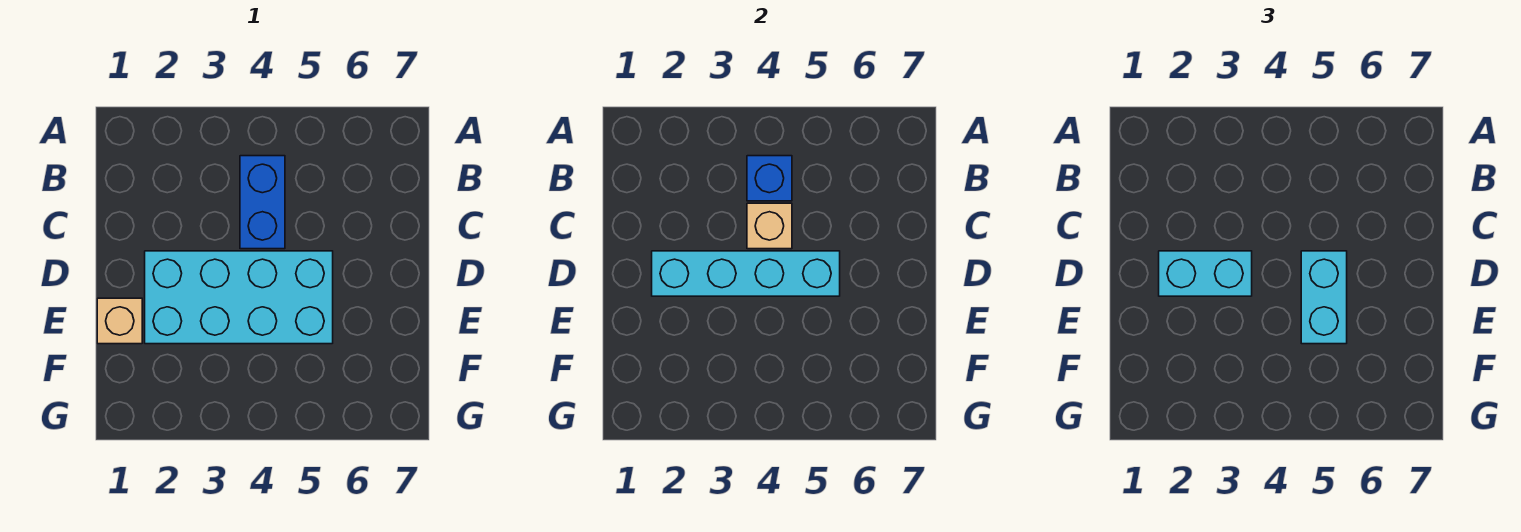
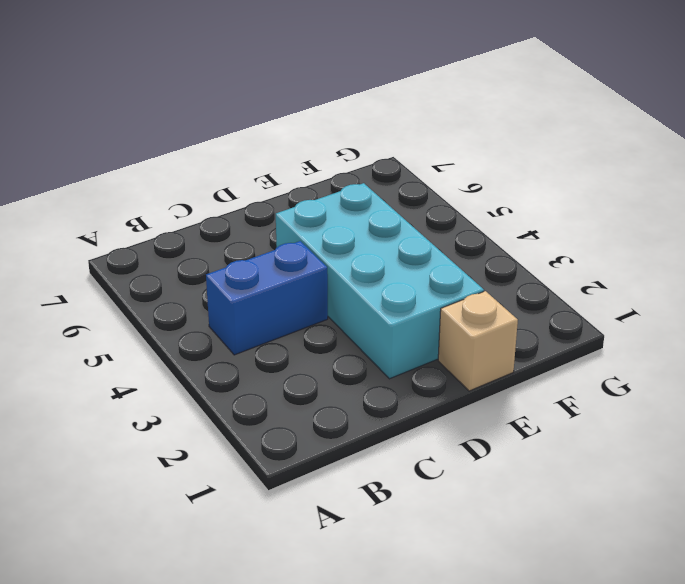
none -> blue brick B4 level 2
none -> tan brick C4 level 2

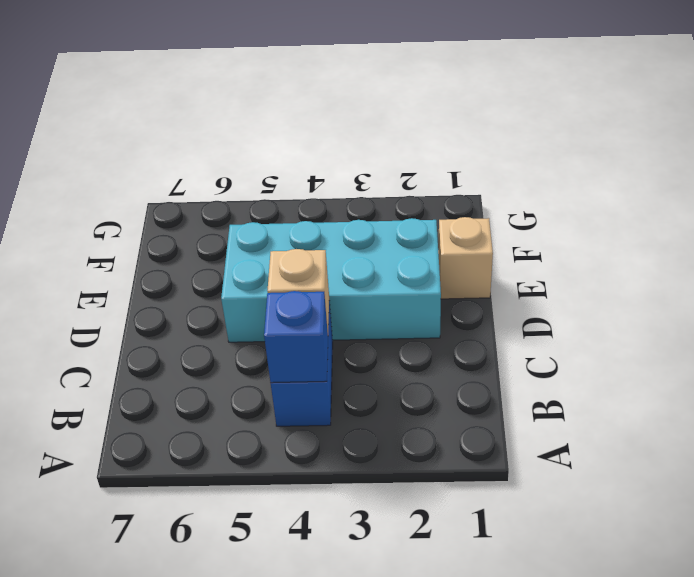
none -> cyan brick D2:D5 level 2
none -> cyan brick D2:D3 level 3

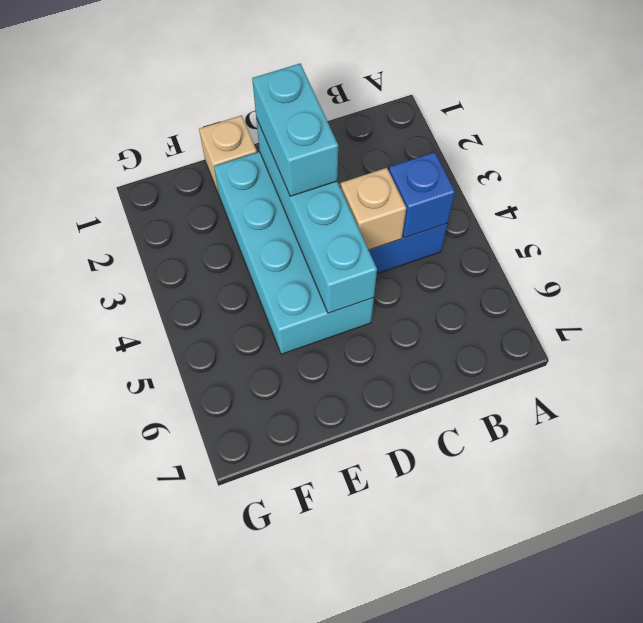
none -> cyan brick D5:E5 level 3

